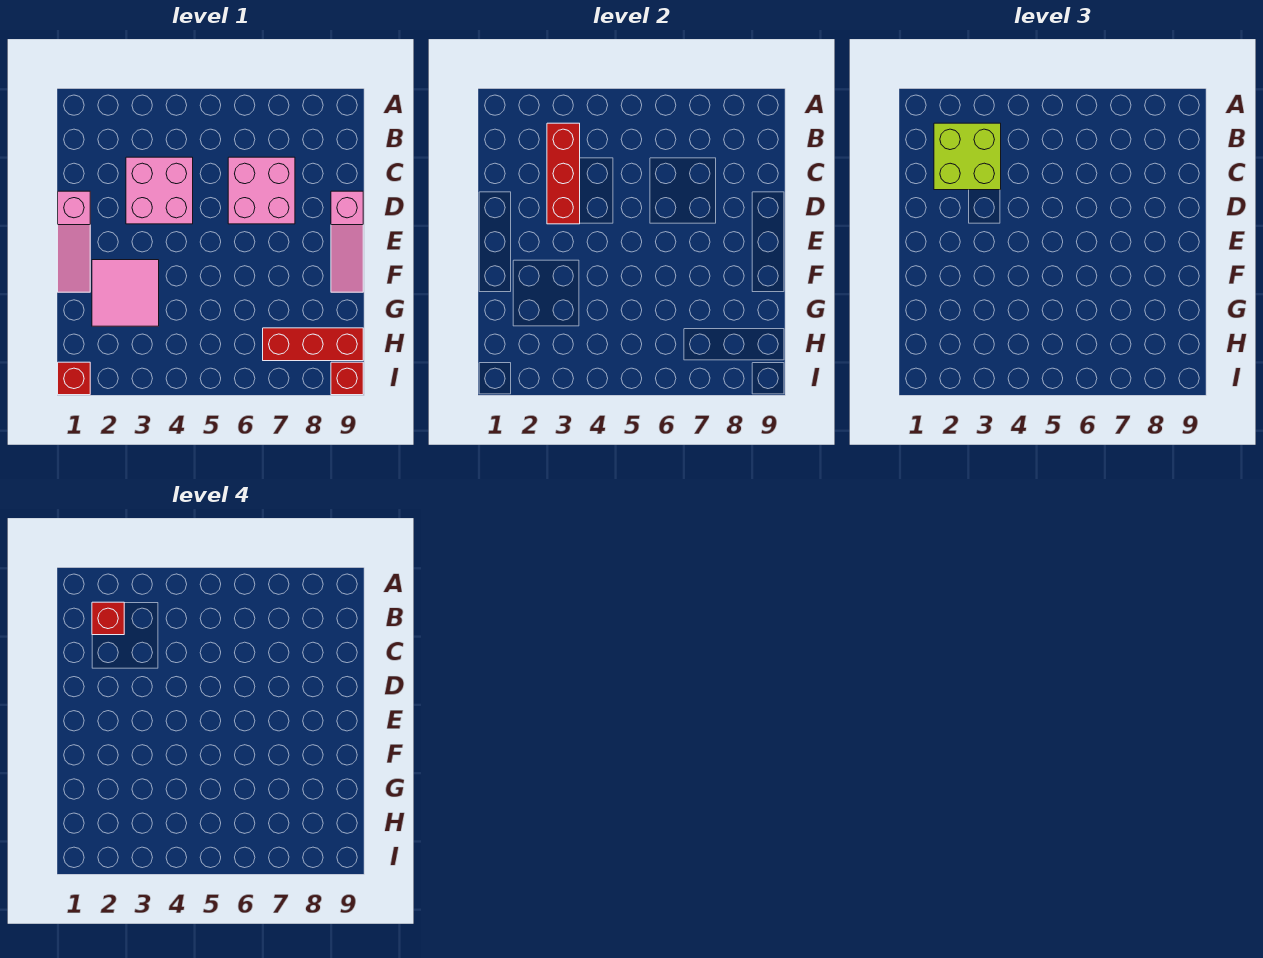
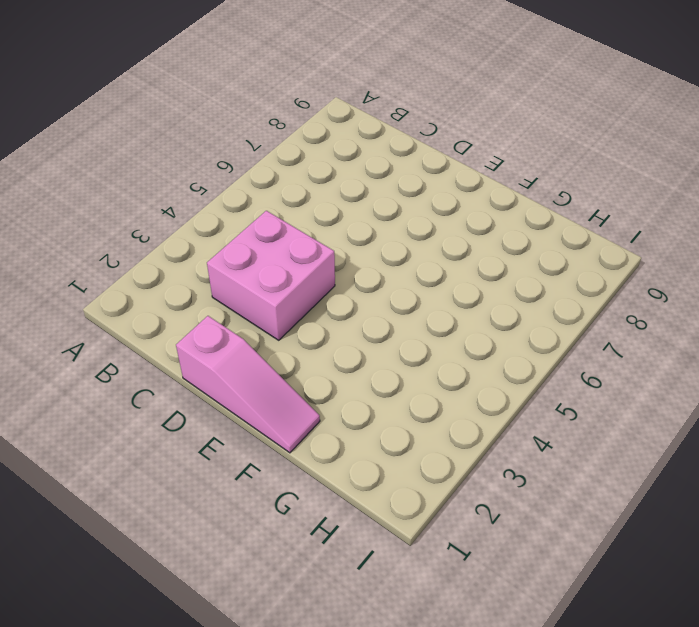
none -> pink brick C6:D7 level 1
none -> pink slope D9:F9 level 1 top D

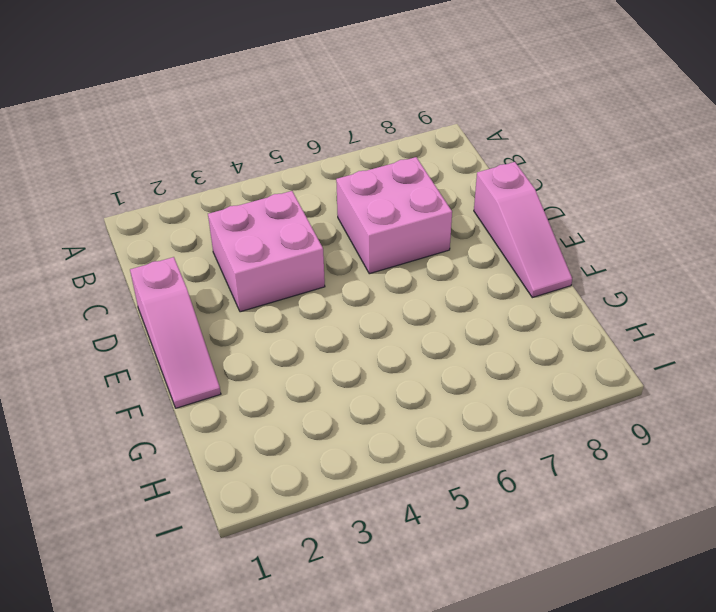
none -> pink tile F2:G3 level 1
none -> red brick H7:H9 level 1

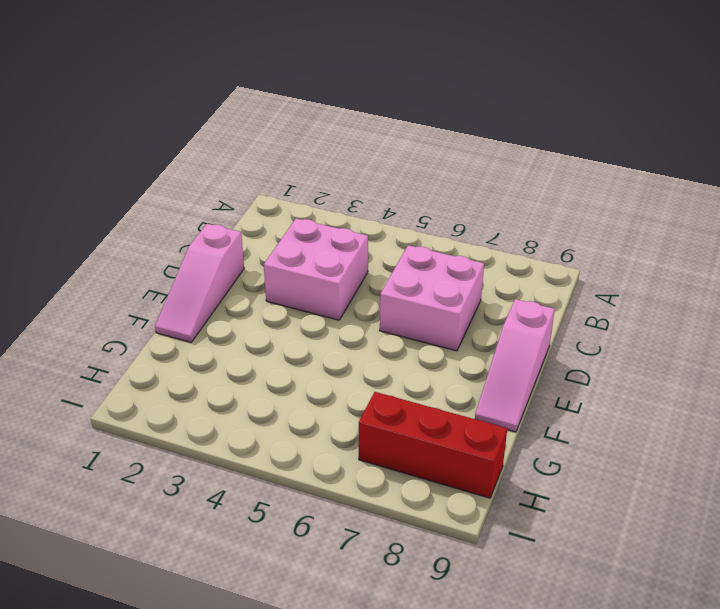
none -> pink tile F2:G3 level 1
none -> red brick I1 level 1

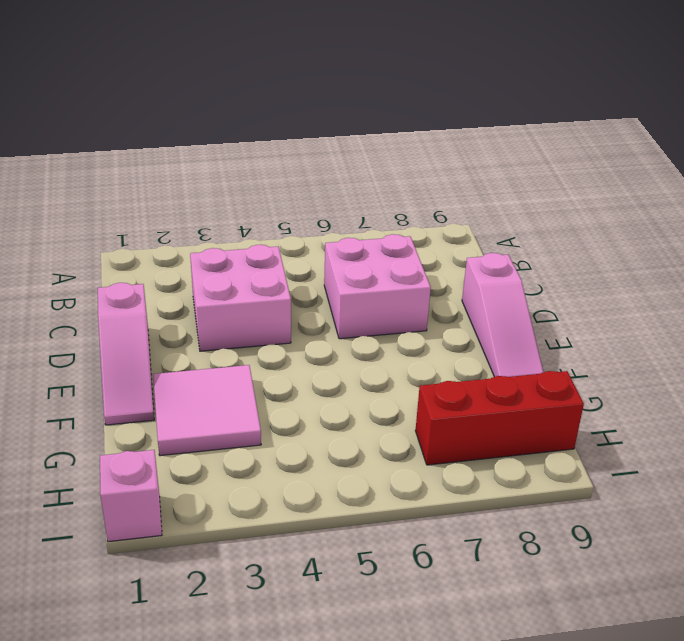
pink brick I1 level 1 -> red brick I1 level 1
none -> red brick I9 level 1
none -> red brick B3:D3 level 2

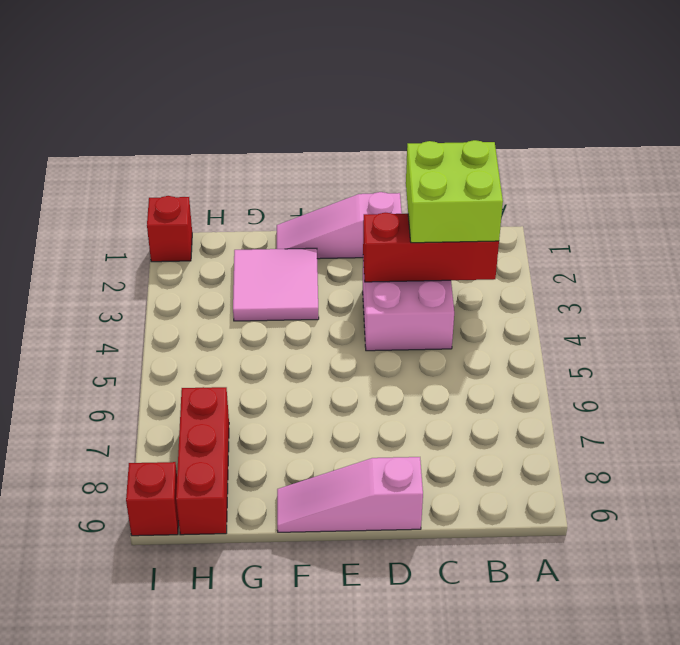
none -> pink brick C6:D7 level 1
none -> red brick B2 level 4

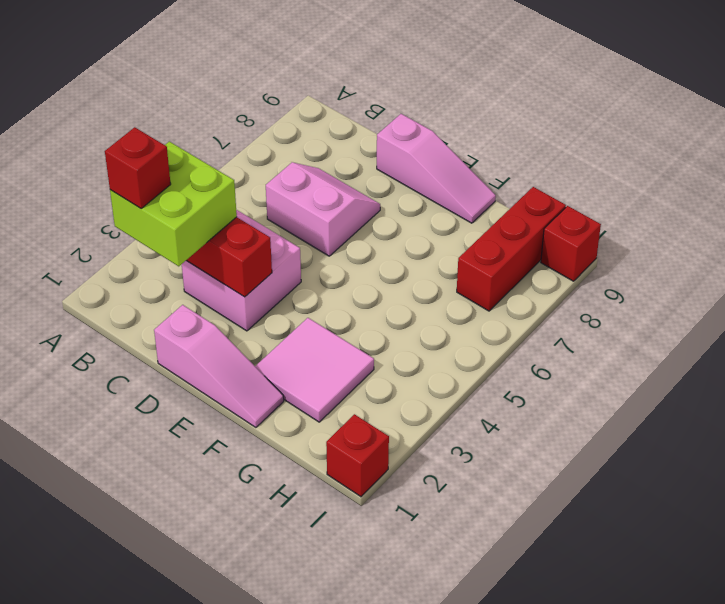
pink slope C6:D7 level 1 top 6 -> pink brick C6:D7 level 1

